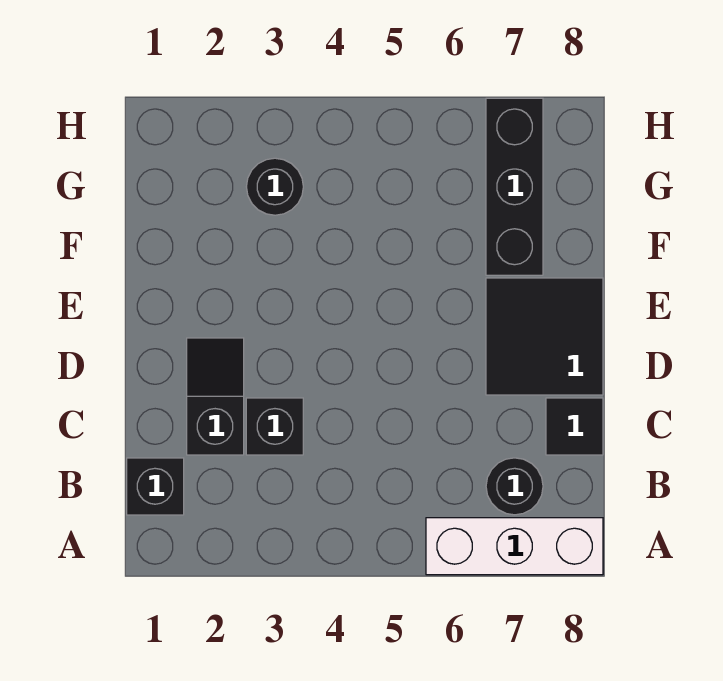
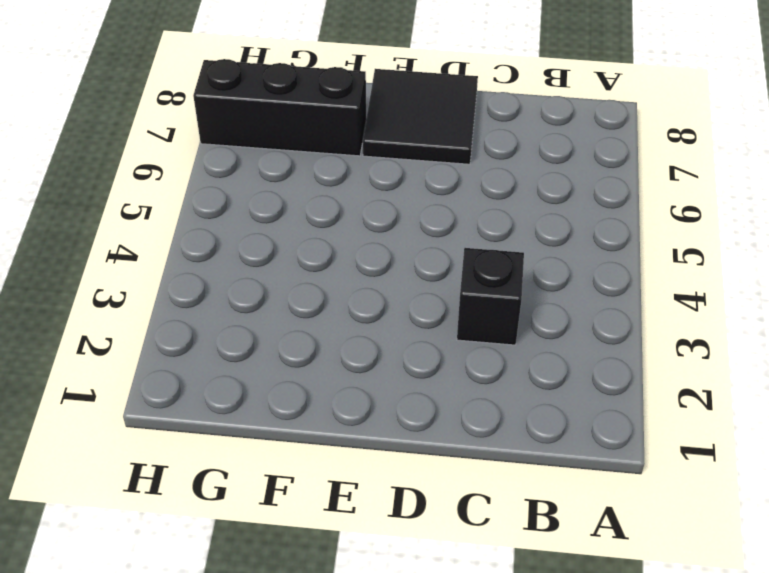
none -> white brick A6:A8 level 1
none -> black brick B1 level 1

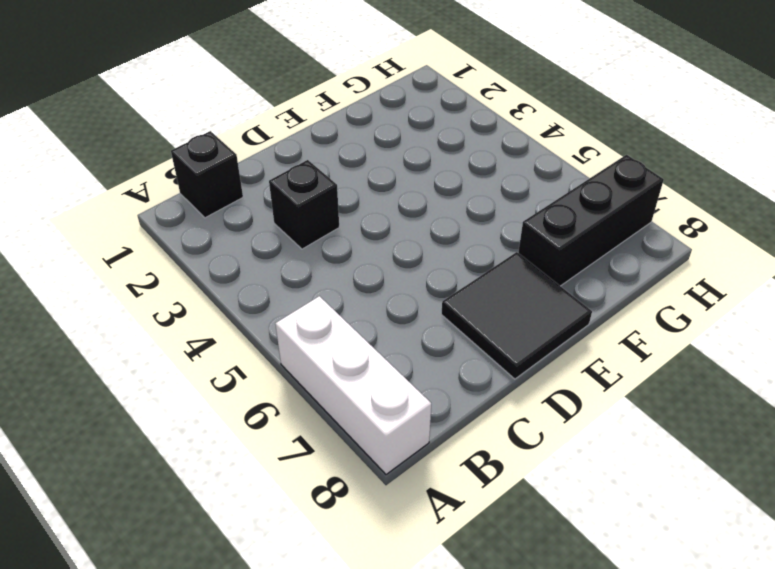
none -> black round brick B7 level 1
none -> black slope C2:D2 level 1 top C

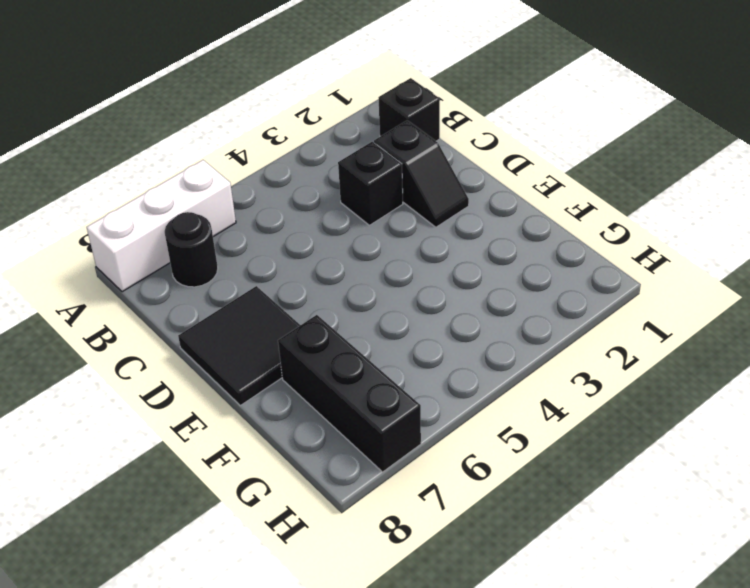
none -> black tile C8 level 1
none -> black round brick G3 level 1

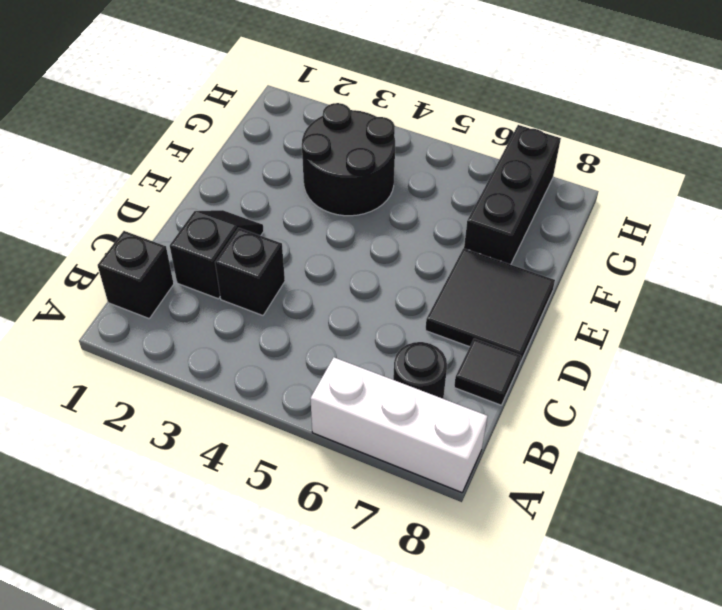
black round brick F3:G4 level 1 -> black round brick G3 level 1

